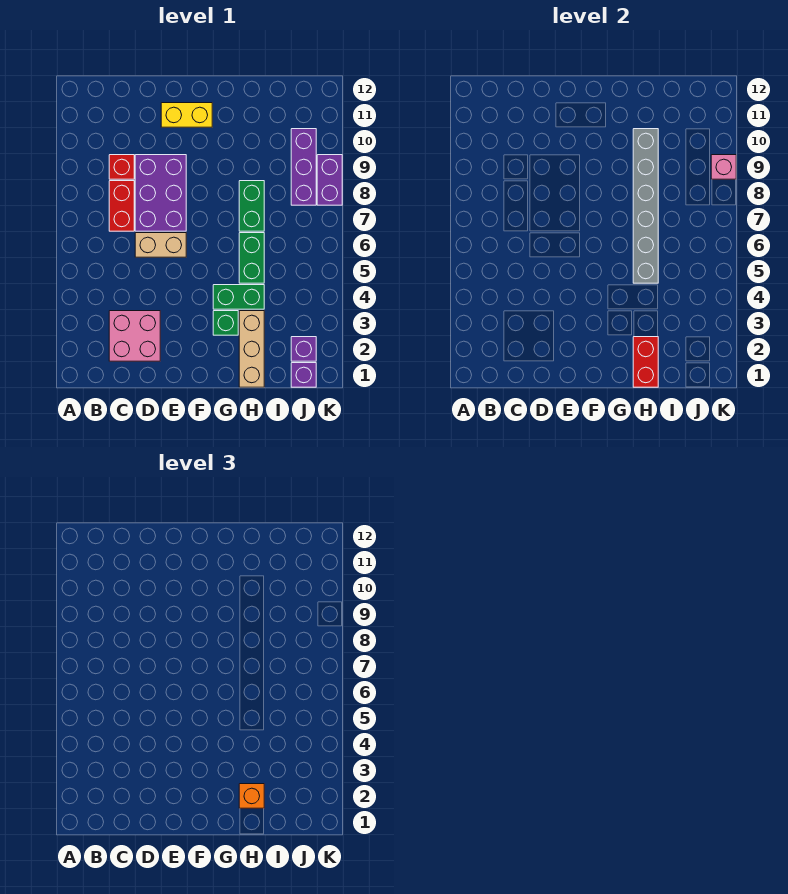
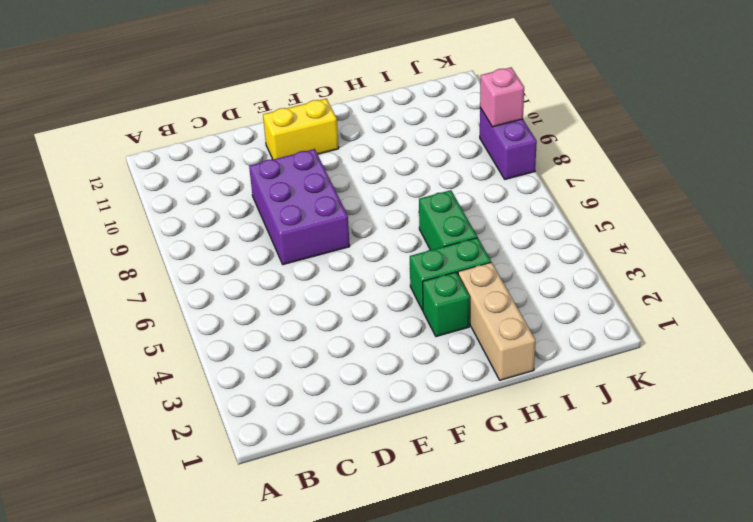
none -> pink brick C2:D3 level 1
none -> red brick C7:C8 level 1
none -> red brick C9 level 1

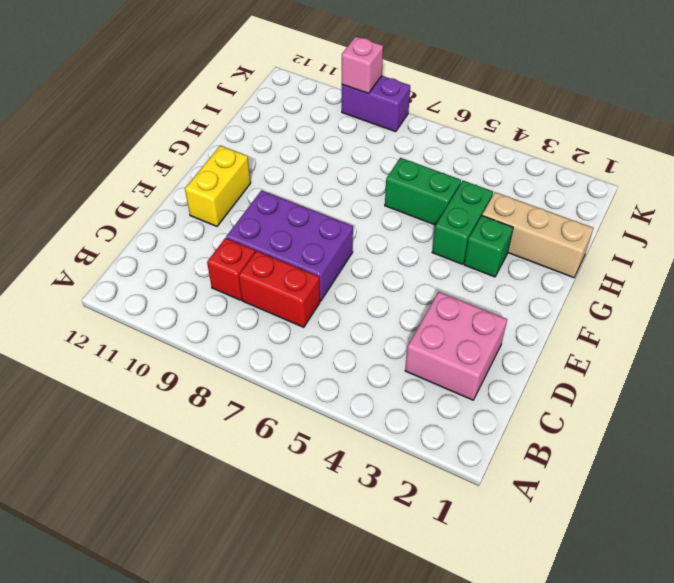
none -> tan brick D6:E6 level 1
none -> green brick H7:H8 level 1
none -> purple brick J1 level 1

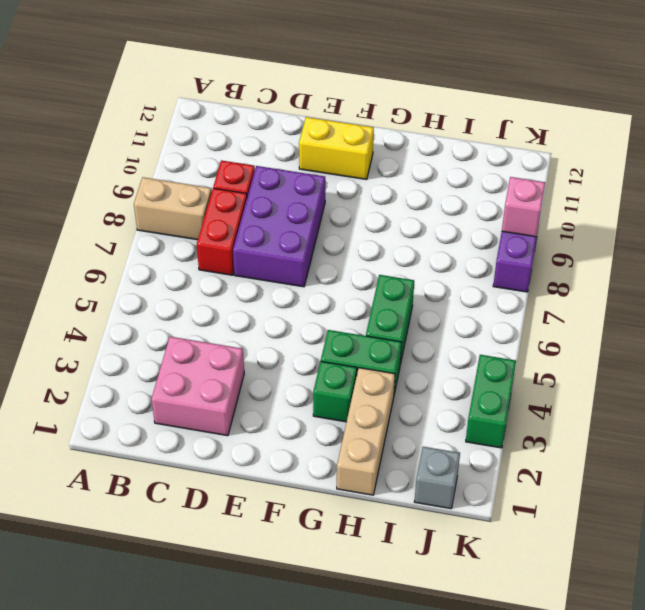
tan brick A8:B8 level 1 -> tan brick D6:E6 level 1
grey brick J1 level 1 -> purple brick J1 level 1
green brick K3:K4 level 1 -> green brick H7:H8 level 1
none -> purple brick J2 level 1
none -> purple brick J8:J10 level 1
none -> red brick H1:H2 level 2

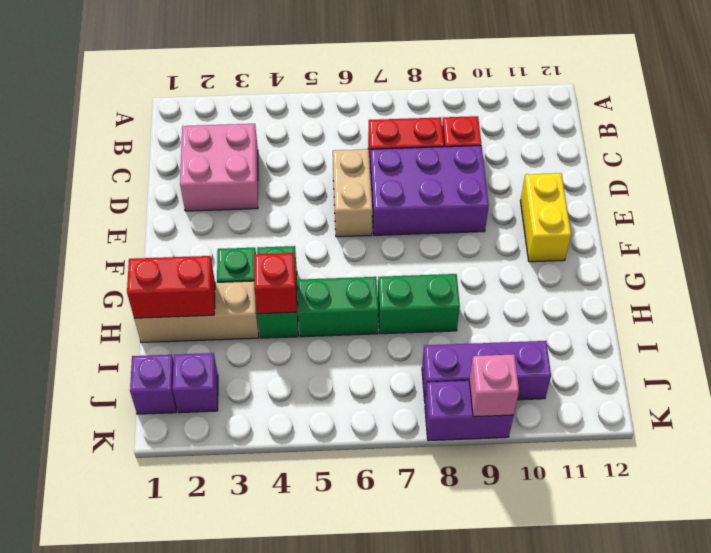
red brick H4 level 2 -> none
none -> grey brick H5:H10 level 2
none -> orange brick H2 level 3

